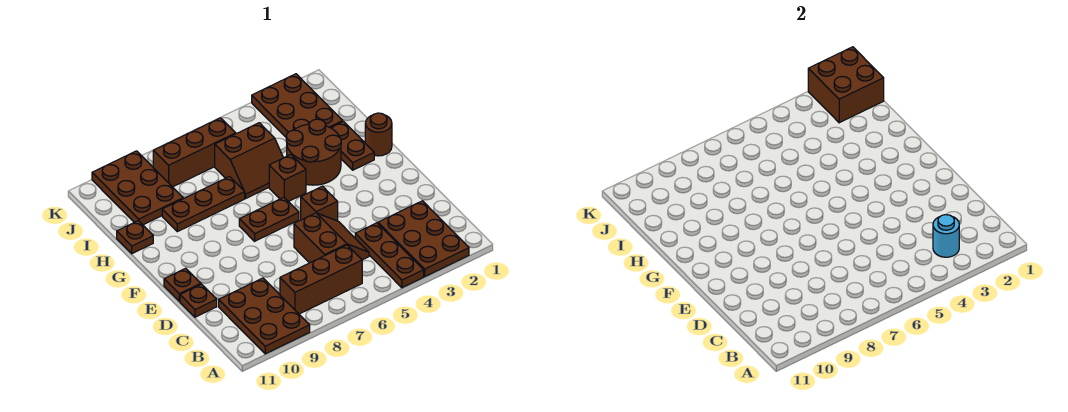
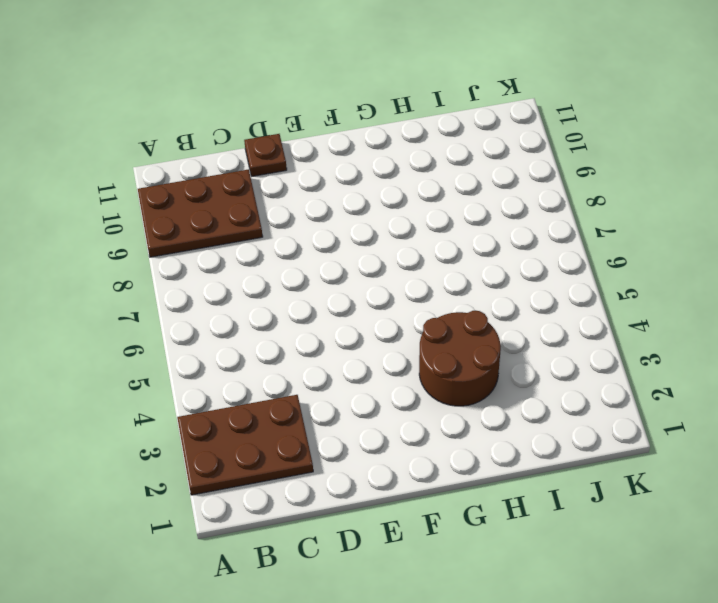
none -> brown plate A4:C4 level 1
none -> brown brick B6:B8 level 1
none -> brown slope C5:D6 level 1 top 6

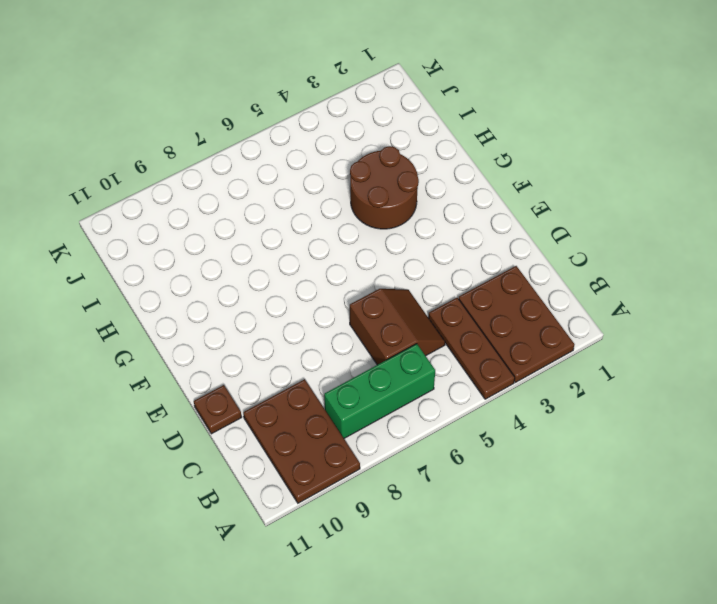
green brick B6:B8 level 1 -> brown brick B6:B8 level 1
none -> brown brick E5 level 1
none -> brown plate E11 level 1
none -> brown plate F6:F7 level 1

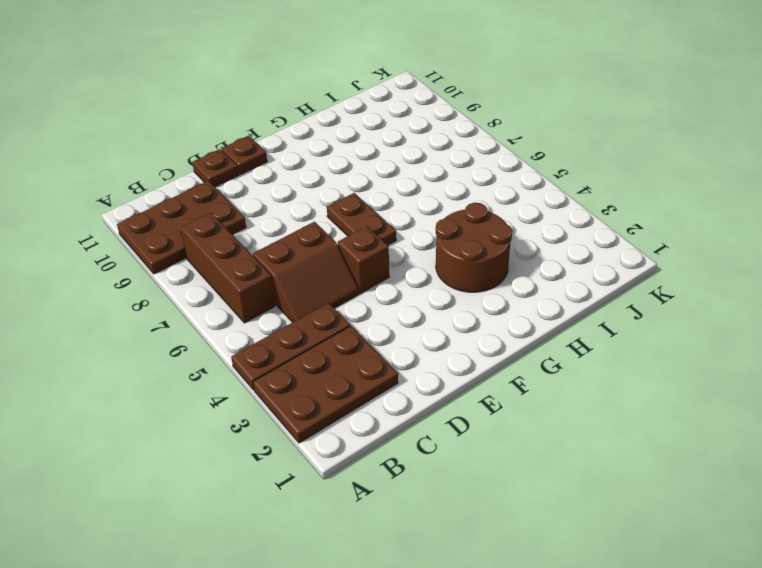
none -> brown round brick G1 level 1
none -> brown plate G2:H2 level 1
none -> brown brick G5 level 1

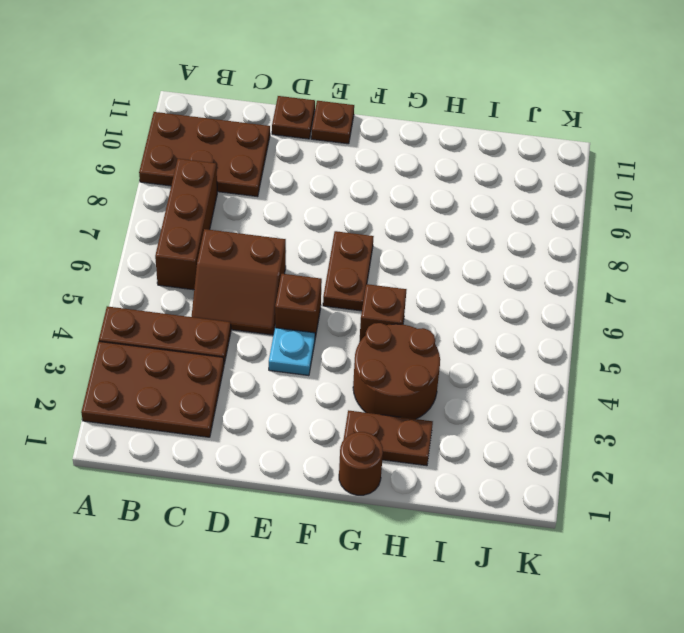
cyan plate E4 level 1 -> none
none -> brown slope H5:I6 level 1 top I
none -> brown plate H7:H9 level 1
none -> brown plate H11 level 1

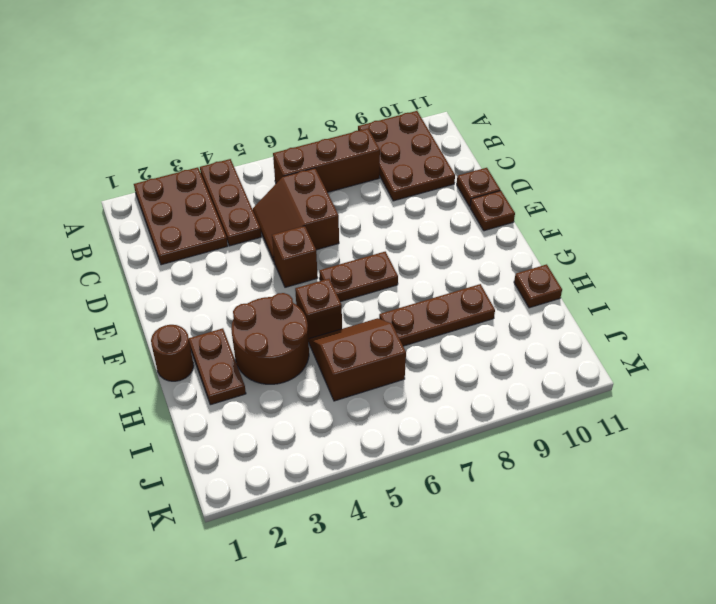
none -> brown plate I2:K3 level 1
none -> brown plate I9:K10 level 1
none -> brown brick J6:J8 level 1

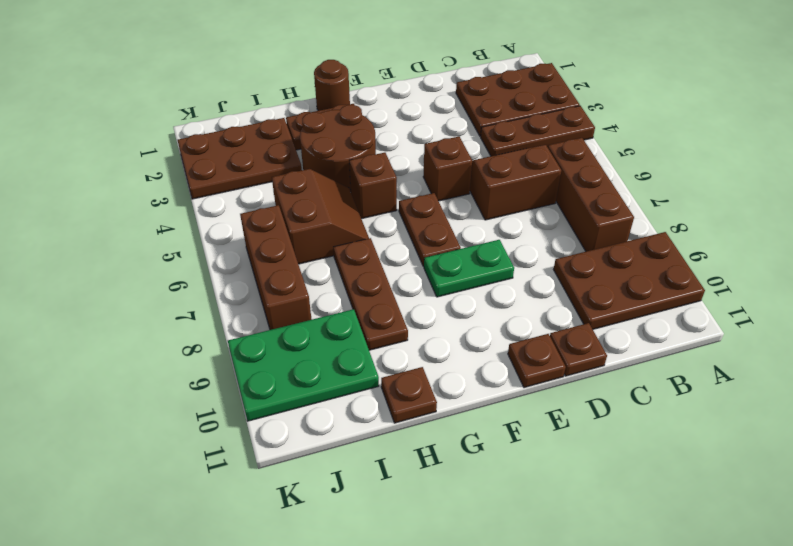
green plate E8:F8 level 1 -> none
green plate I9:K10 level 1 -> brown plate I9:K10 level 1
none -> cyan round brick B3 level 2
none -> brown brick J1:K2 level 2

